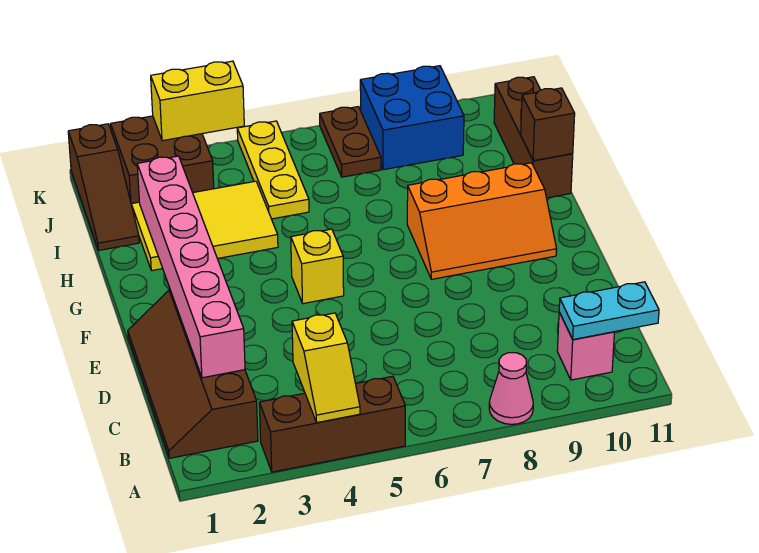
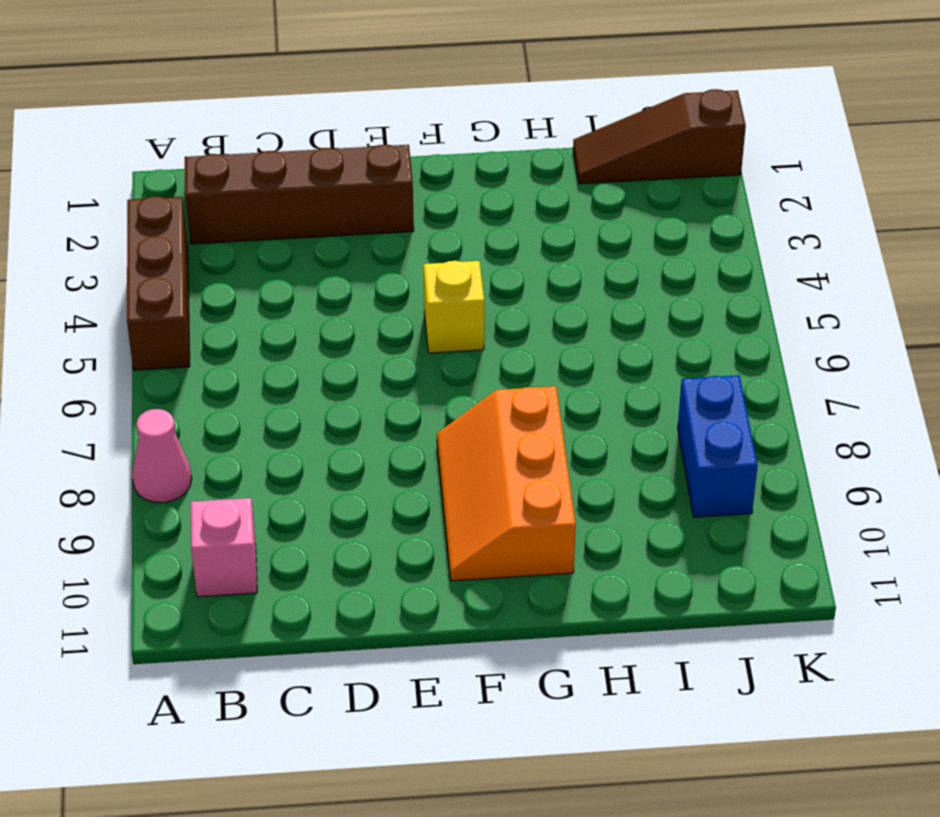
blue brick J8:J9 level 1 -> blue brick J8:K9 level 1
none -> yellow tile H2:I4 level 1
none -> brown brick H11:J11 level 1
none -> yellow plate I5:K5 level 1

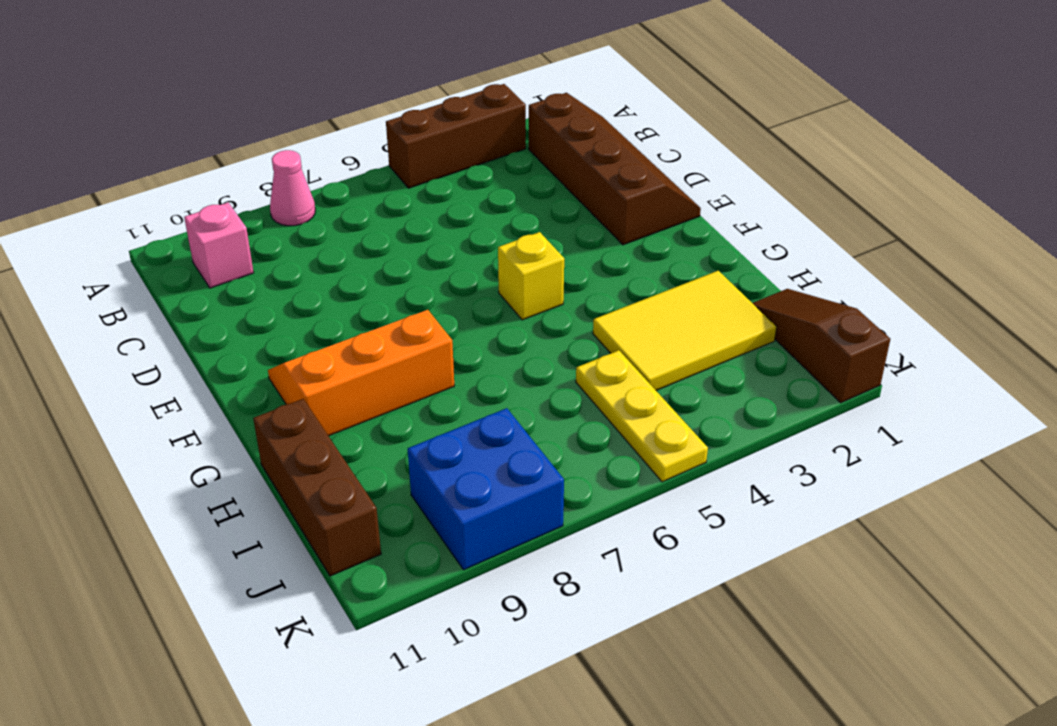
none -> brown brick J2:K3 level 1
none -> brown plate J7:K7 level 1
none -> yellow slope A4:B4 level 2 top B

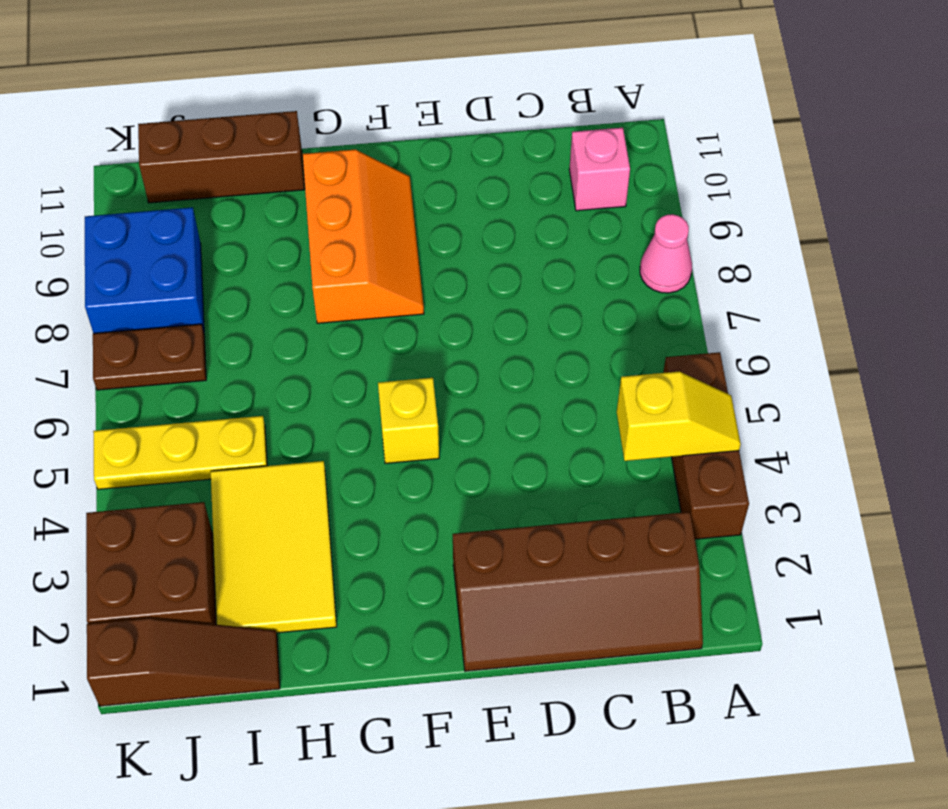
none -> cyan plate B10:B11 level 2
none -> pink brick C2:H2 level 2
none -> brown brick H11 level 2

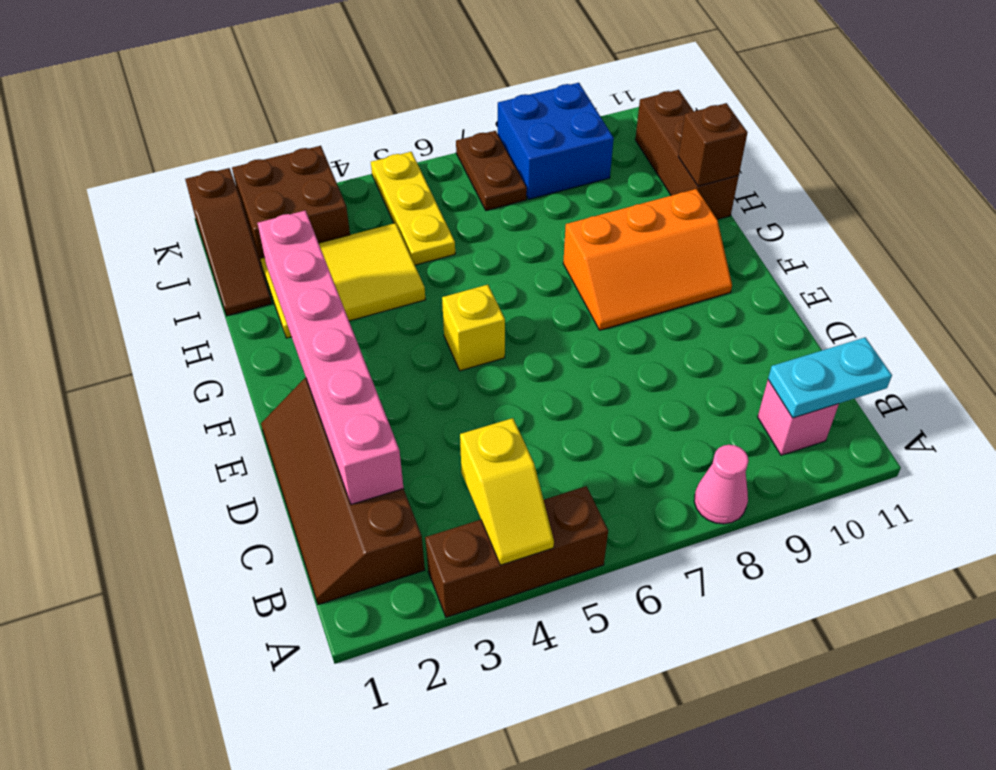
none -> yellow brick K3:K4 level 2

